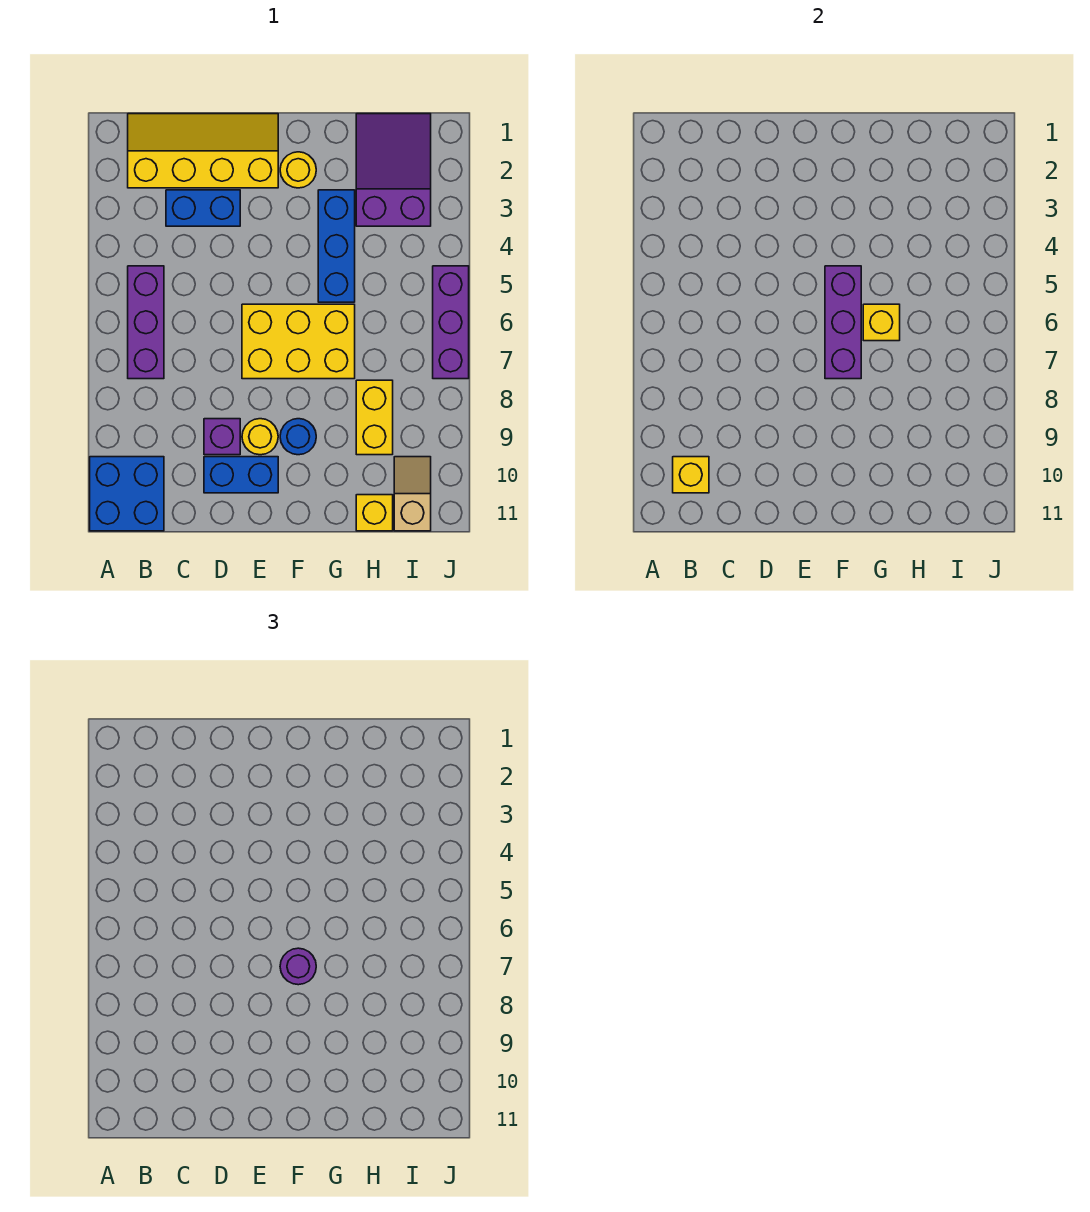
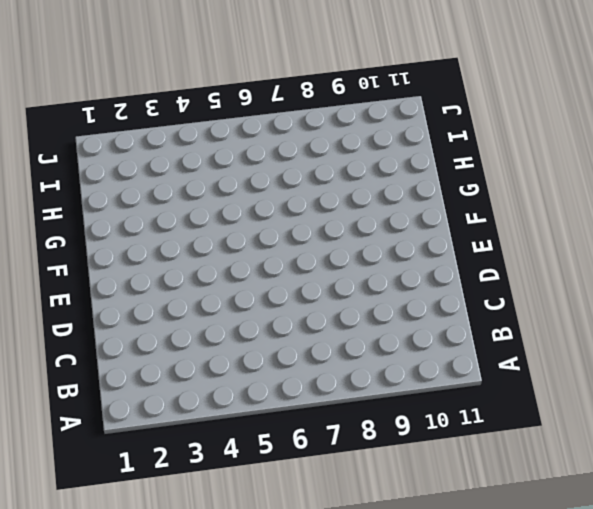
none -> blue brick A10:B11 level 1
none -> yellow slope B1:E2 level 1 top 2
none -> purple brick B5:B7 level 1

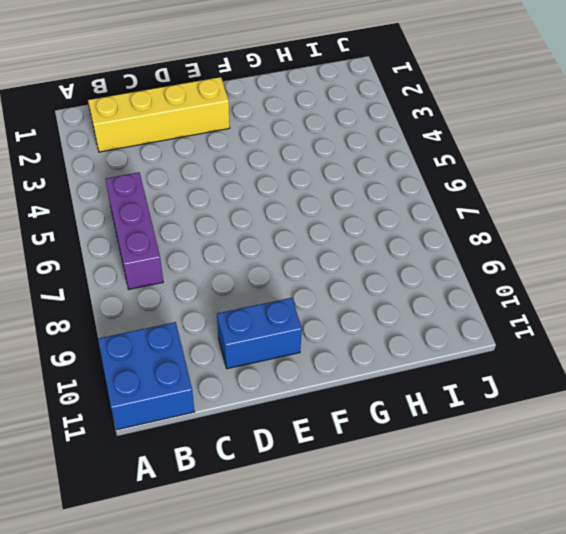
none -> blue brick C3:D3 level 1
none -> purple brick D9 level 1
none -> yellow brick E6:G7 level 1

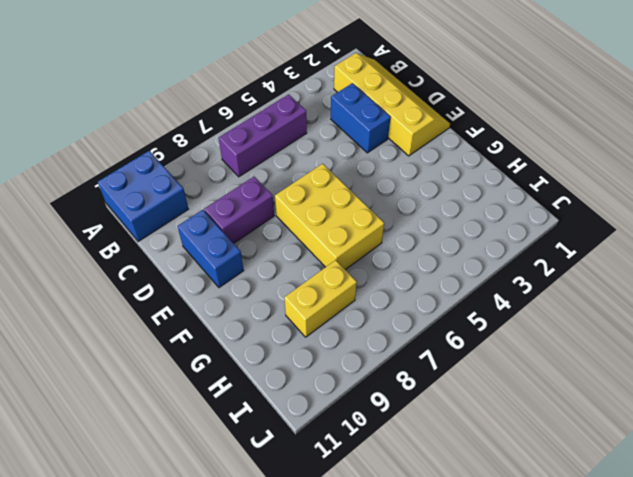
purple brick D8:D9 level 1 -> purple brick D9 level 1
none -> yellow round brick E9 level 1
none -> yellow round brick F2 level 1
none -> blue round brick F9 level 1

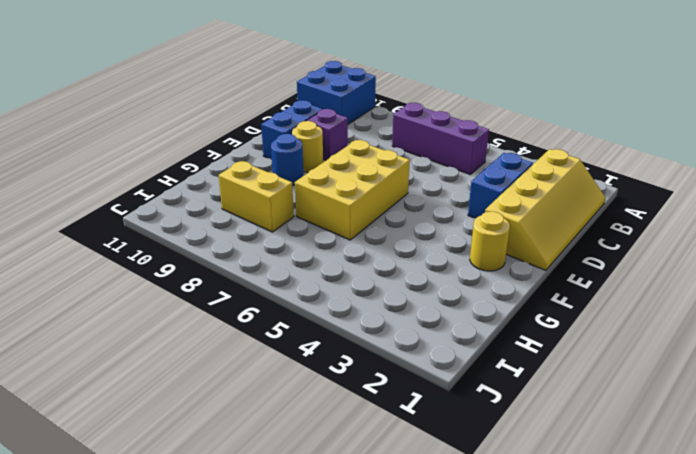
none -> blue brick G3:G5 level 1
none -> purple slope H1:I3 level 1 top 3
none -> yellow brick H11 level 1

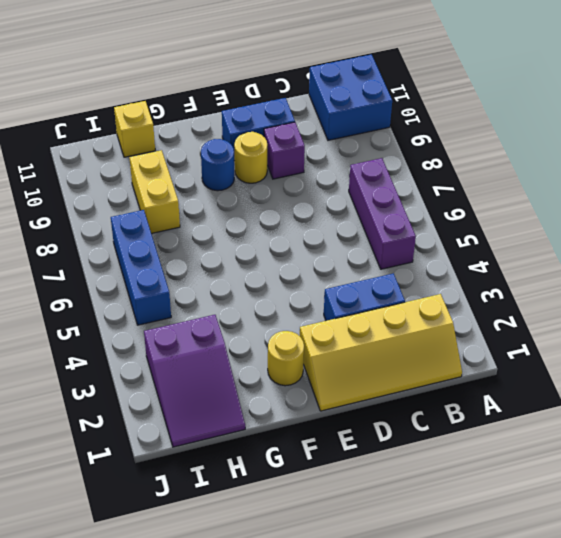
blue brick I5:I7 level 1 -> blue brick G3:G5 level 1
none -> yellow brick E6:G7 level 1
none -> tan slope I10:I11 level 1 top 11
none -> purple brick J5:J7 level 1

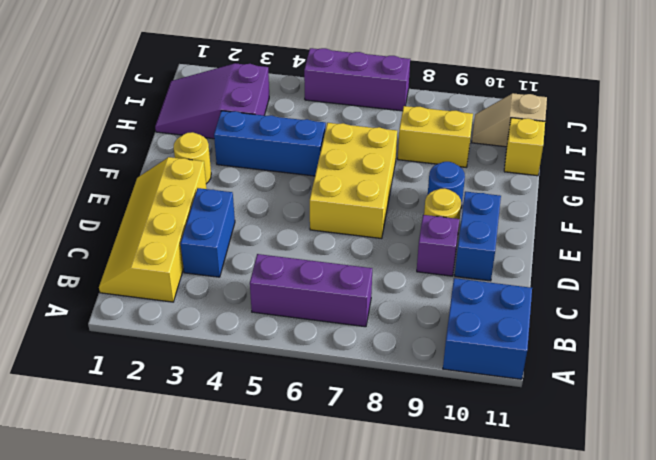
none -> yellow brick B10 level 2
none -> purple brick F5:F7 level 2
none -> yellow brick G6 level 2

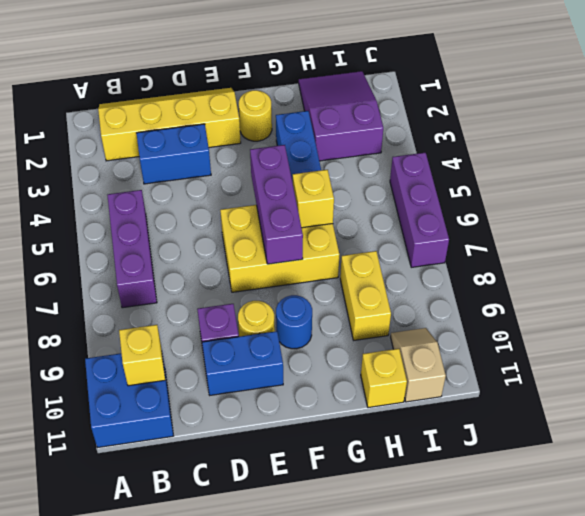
none -> purple round brick F7 level 3

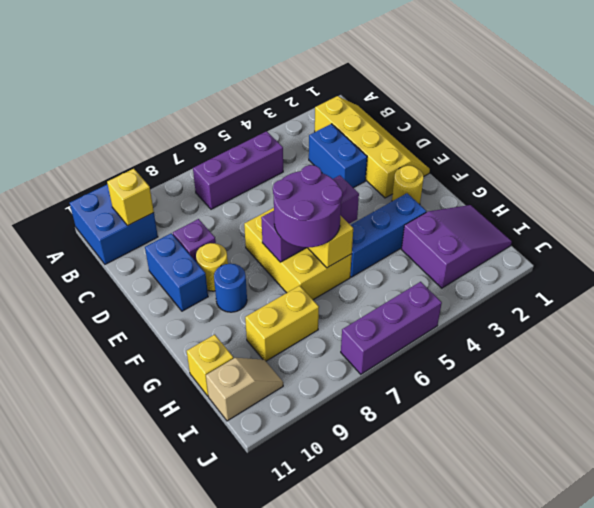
purple round brick F6:G7 level 3 -> purple round brick F7 level 3

